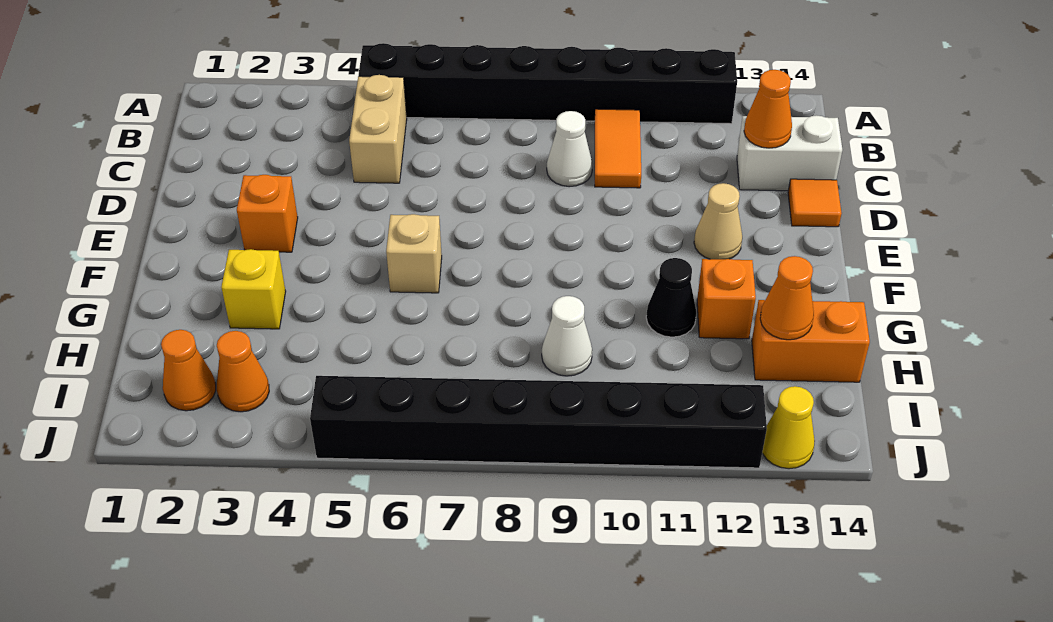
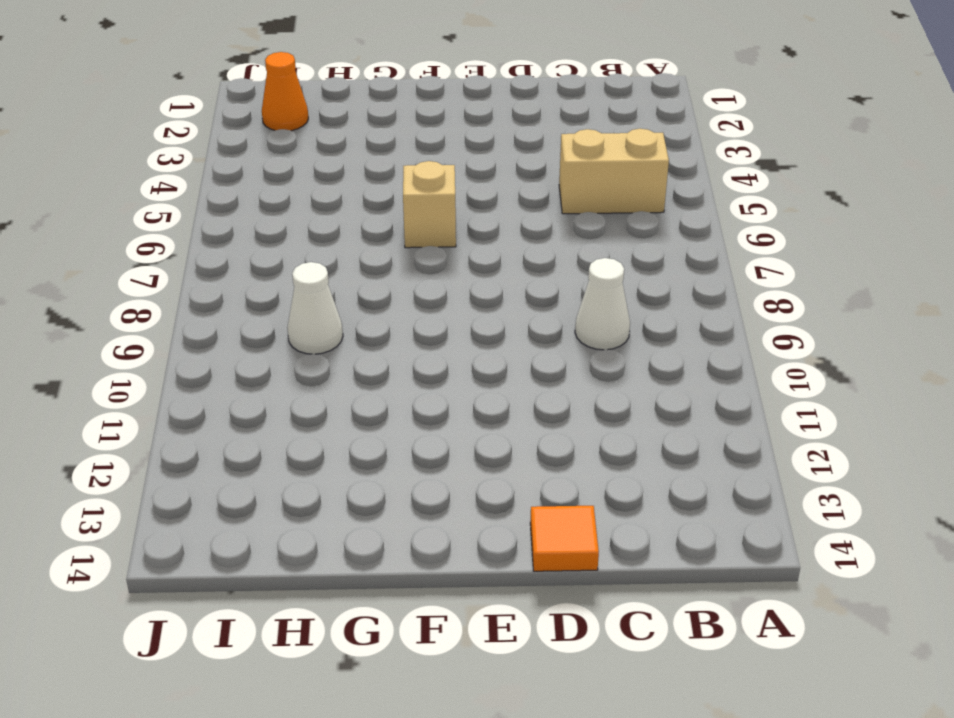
none -> black brick A5:A12 level 1
none -> orange tile B10:C10 level 1
none -> white brick C13:C14 level 1

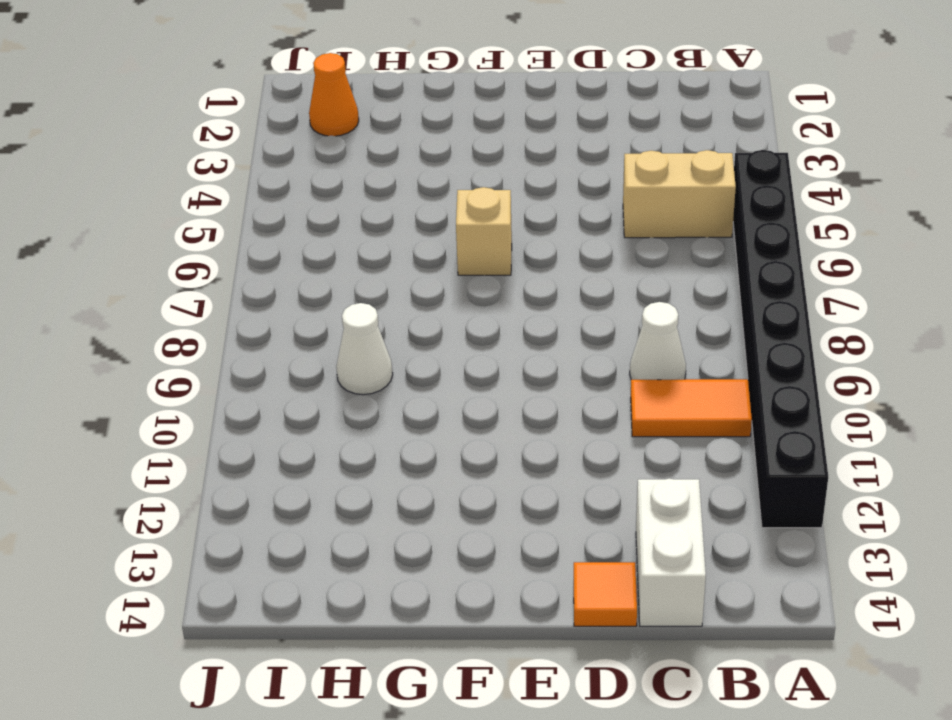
none -> orange brick E3 level 1
none -> tan cone E12 level 1
none -> yellow brick G3 level 1

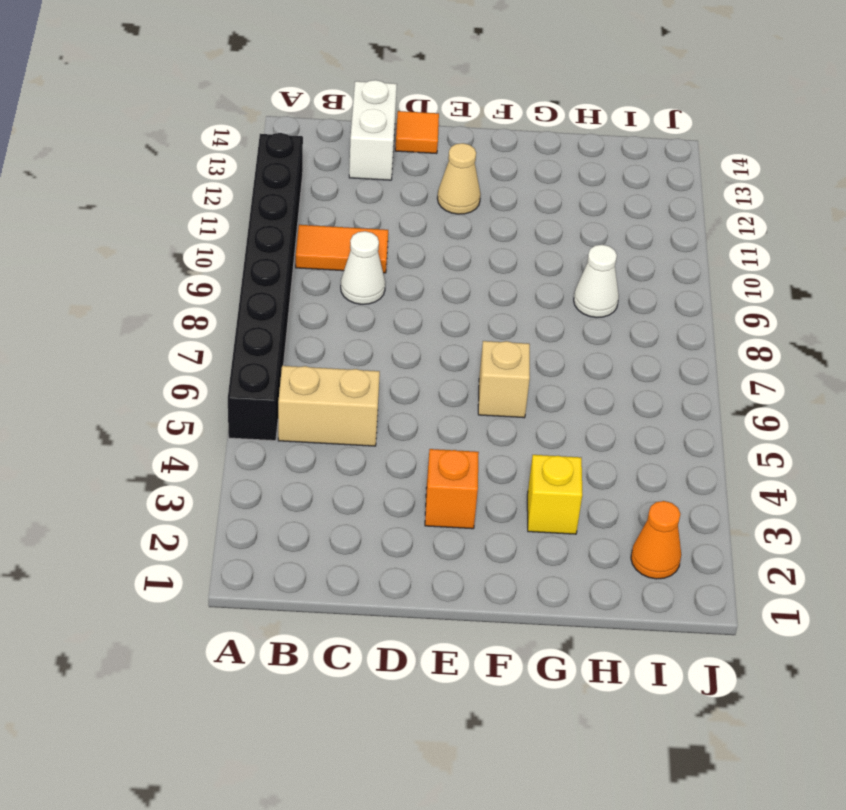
none -> black cone G11 level 1
none -> orange brick G12 level 1
none -> orange brick H13:H14 level 1

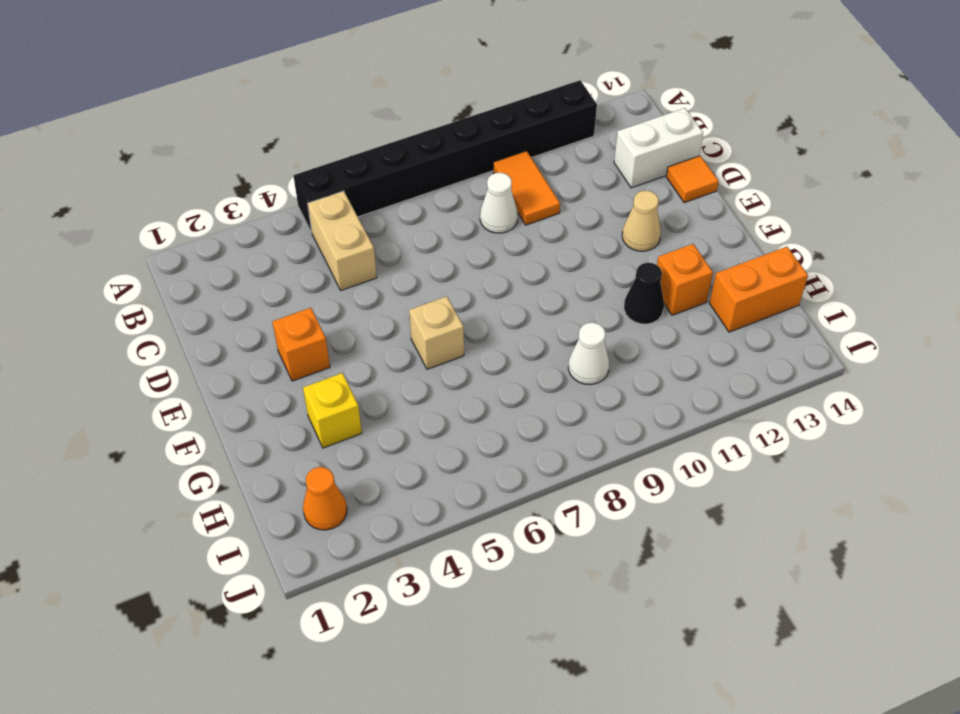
none -> orange cone I3 level 1
none -> black brick J5:J12 level 1
none -> yellow cone J13 level 1

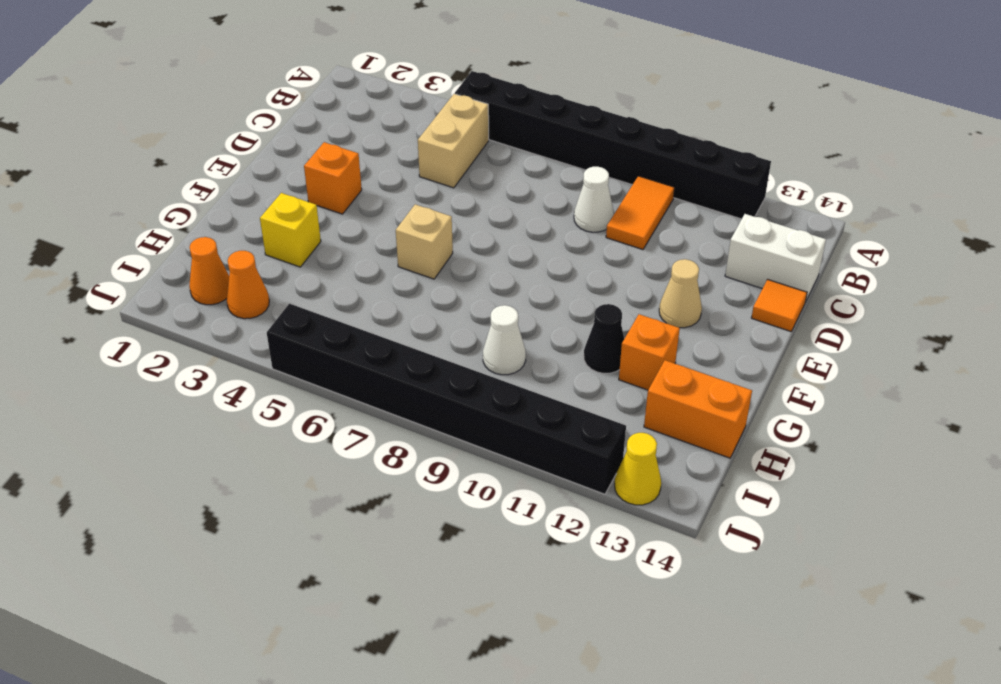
none -> orange cone C13 level 2
none -> orange cone H13 level 2

